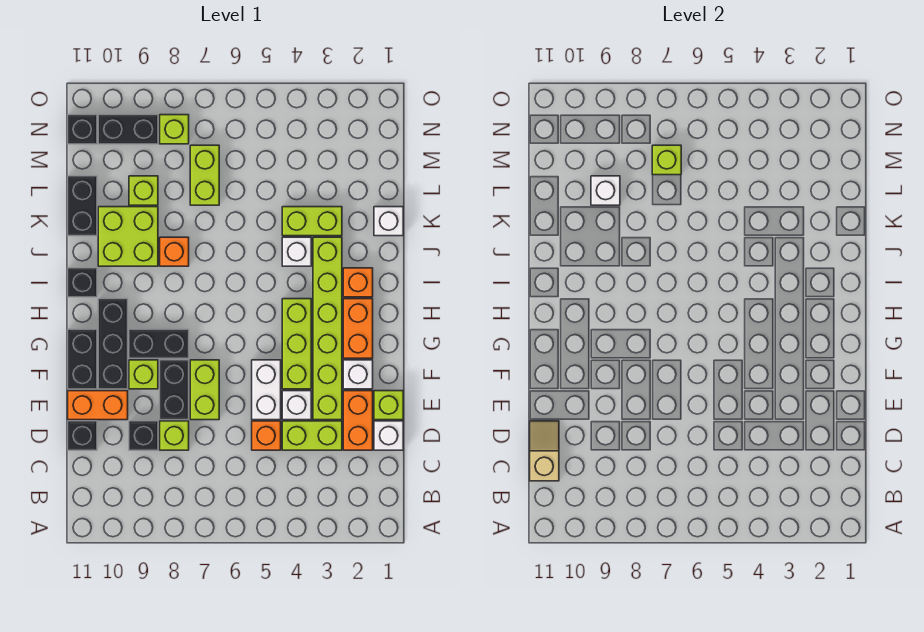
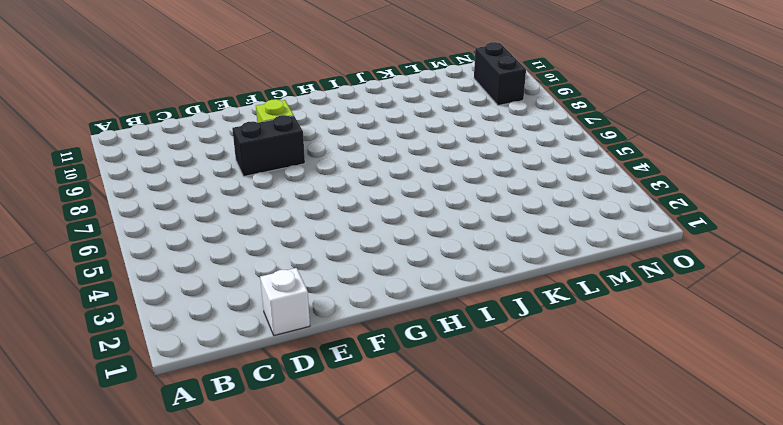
none -> orange brick D2:E2 level 1
none -> lime brick D3:D4 level 1
none -> orange brick D5 level 1
none -> lime brick D8 level 1

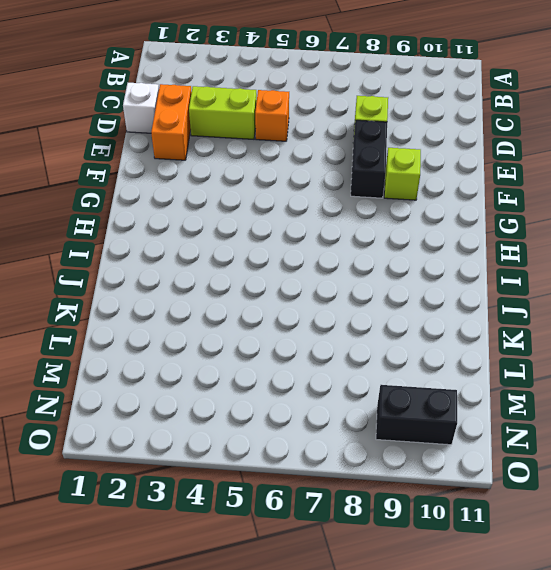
none -> black brick D9 level 1
none -> black brick D11 level 1
none -> lime brick E1 level 1
none -> lime brick E3:J3 level 1

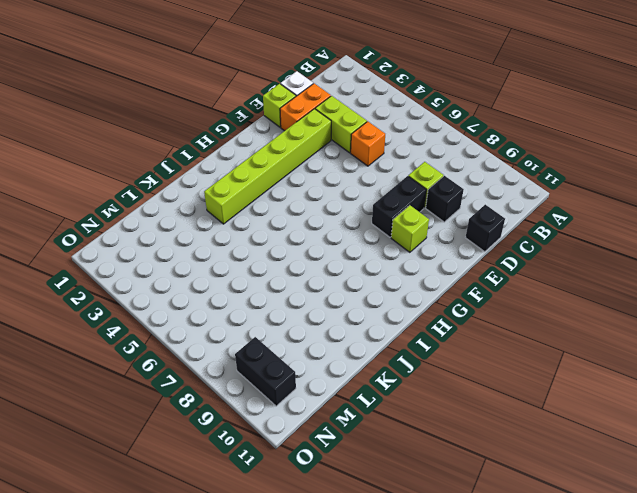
none -> white brick E4 level 1
none -> white brick E5:F5 level 1
none -> lime brick E7:F7 level 1
none -> orange brick E10:E11 level 1

